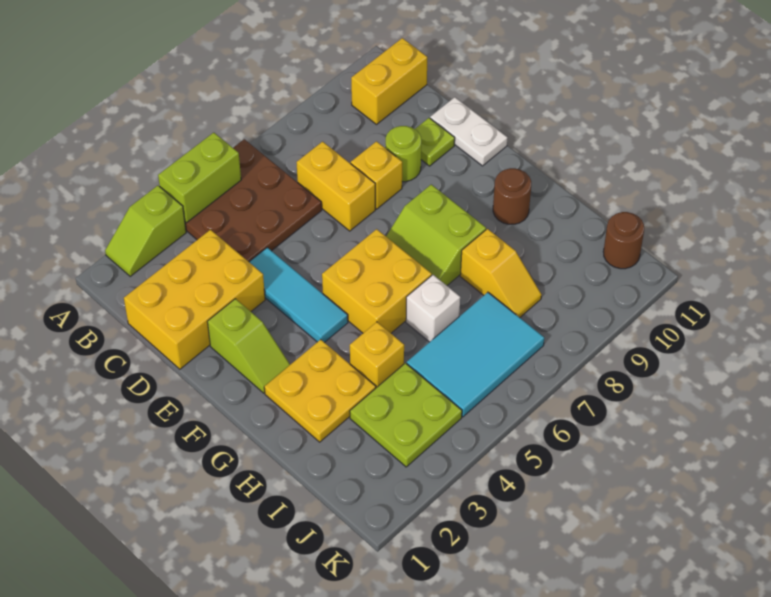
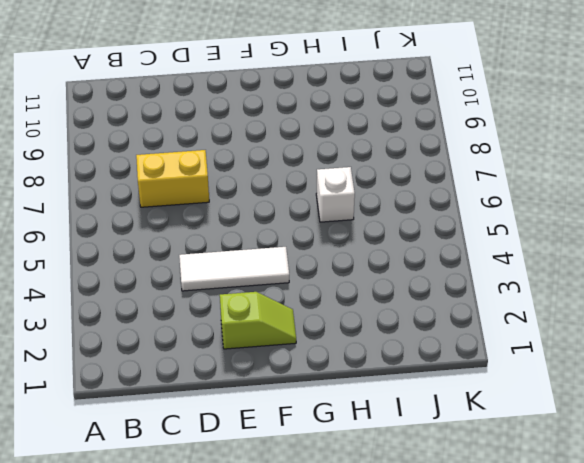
white tile D4:F4 level 1 -> cyan tile D4:F4 level 1
none -> lime slope A2:A3 level 1 top 3
none -> brown plate A4:C6 level 1
none -> yellow brick B10:B11 level 1

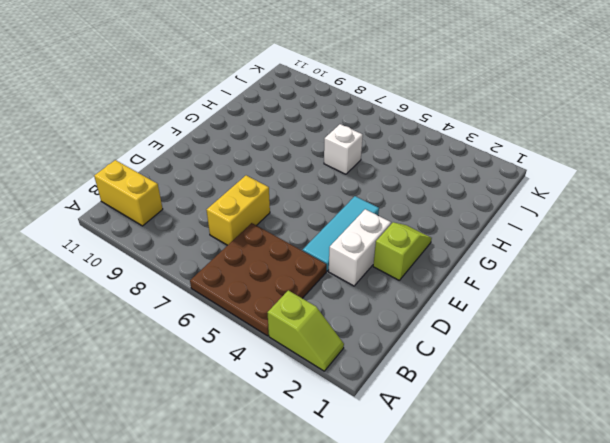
white brick D3:E3 level 1 -> yellow brick C1:D3 level 1
none -> yellow brick D8 level 1
none -> lime round brick D9 level 1
none -> lime plate D10 level 1

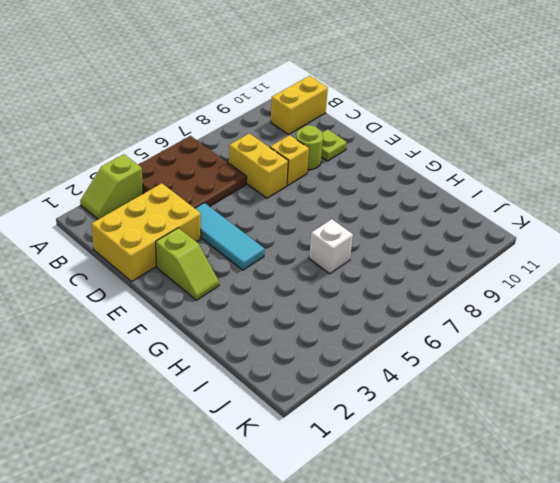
none -> white plate D11:E11 level 1
none -> yellow brick F5:G6 level 1
none -> lime slope F7:G8 level 1 top 8

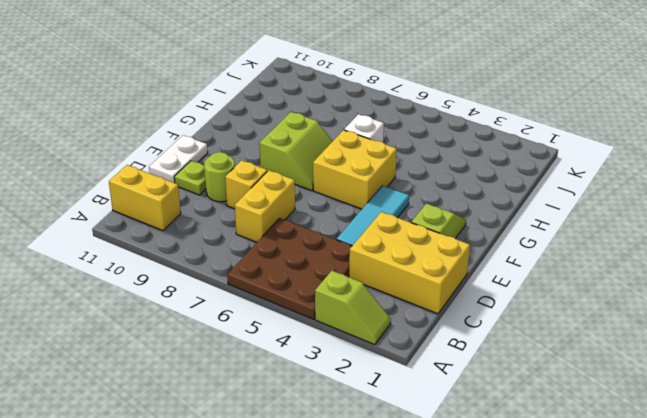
none -> yellow plate G2:H3 level 1
none -> brown round brick G10 level 1
none -> yellow brick H4 level 1

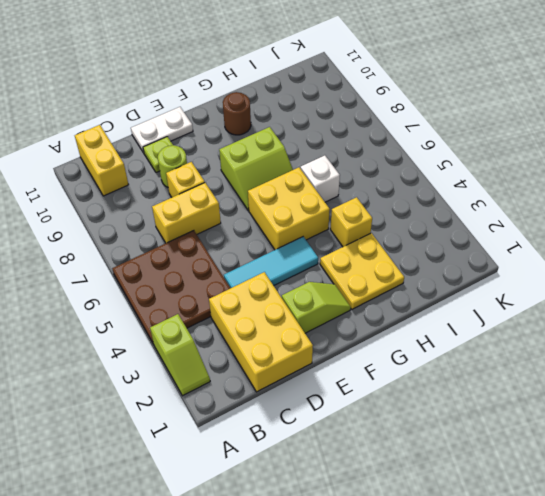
none -> yellow slope H8:I8 level 1 top H
none -> lime plate I3:J4 level 1
none -> cyan tile I5:J7 level 1

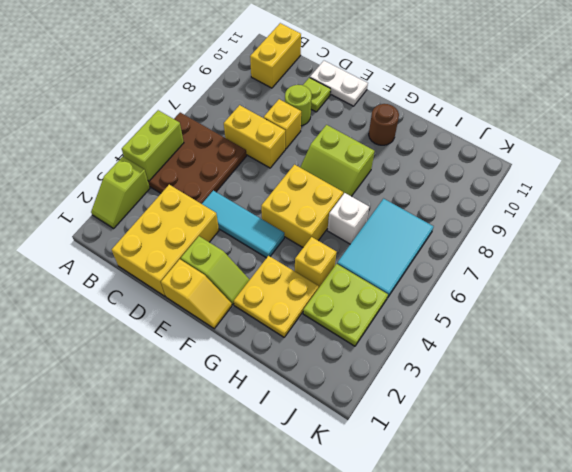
yellow slope E1:F1 level 1 top E -> yellow slope H8:I8 level 1 top H
none -> brown round brick J11 level 1

